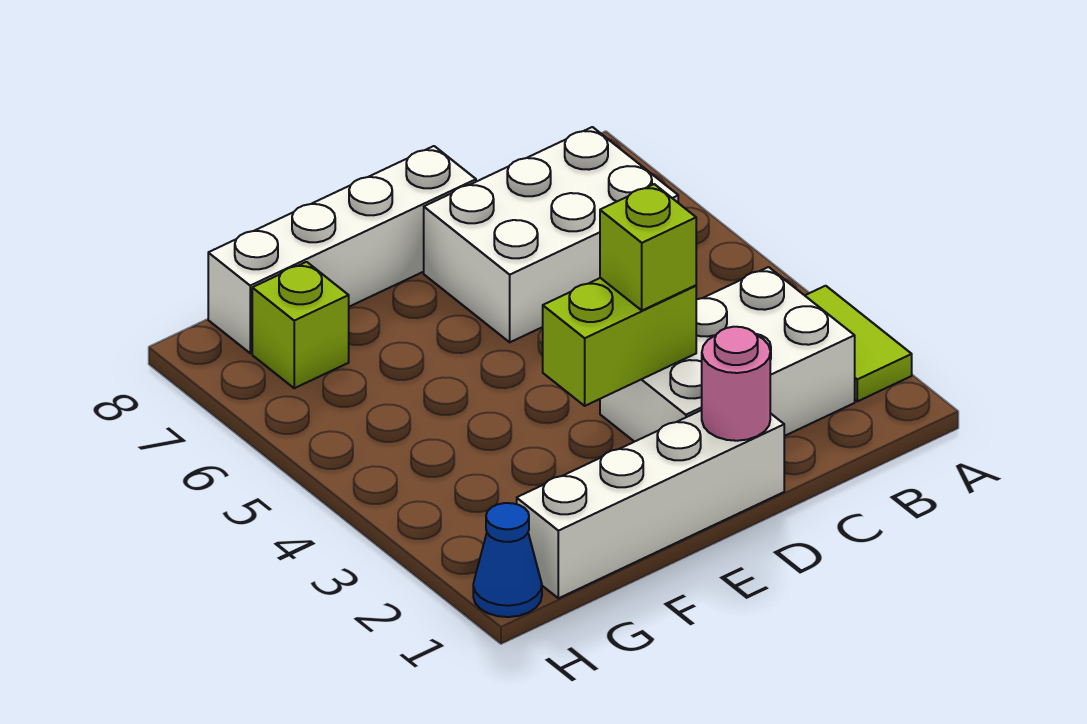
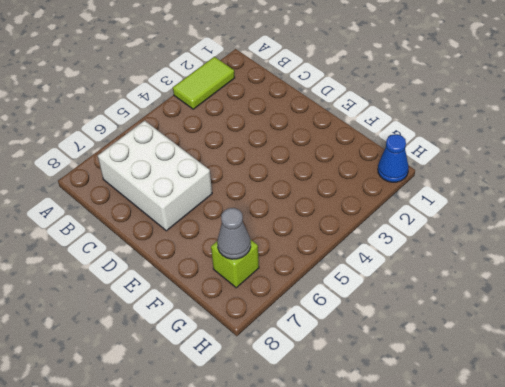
grey cone G7 level 2 -> none
none -> white brick B2:D3 level 1
none -> white brick D1:G1 level 1

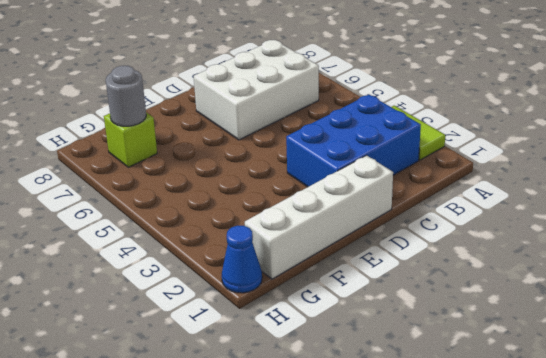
blue brick B2:D3 level 1 -> white brick B2:D3 level 1
grey round brick G7 level 2 -> none
none -> white brick D8:G8 level 1
none -> pink round brick D1 level 2

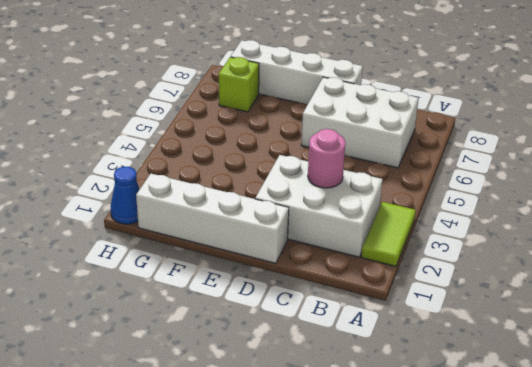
pink round brick C3 level 2 -> pink round brick D1 level 2
none -> lime brick D3:E3 level 2
none -> lime brick D3 level 3

